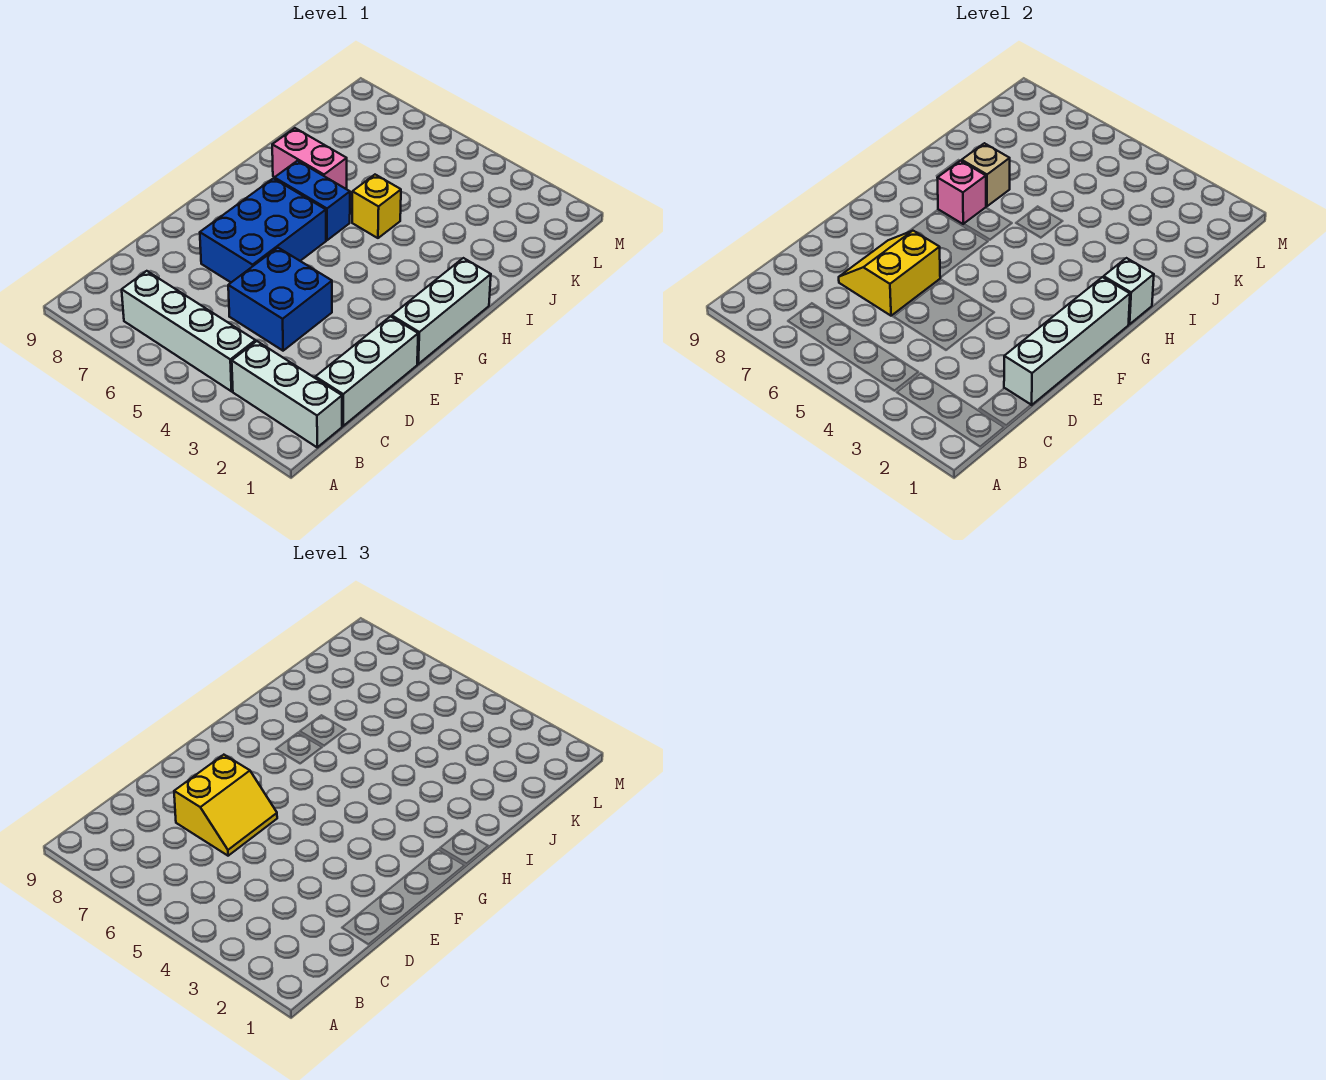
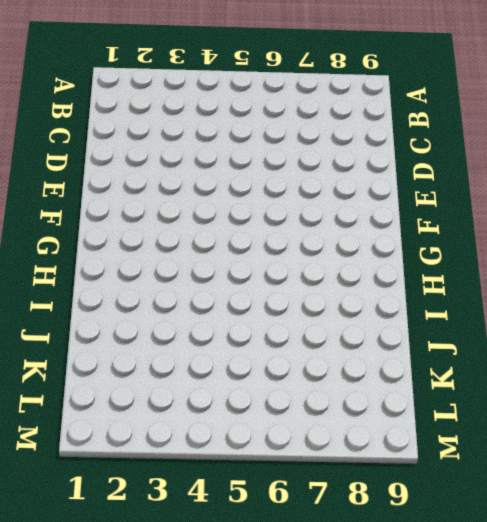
none -> white brick B1:B3 level 1
none -> white brick B4:B7 level 1
none -> white brick C1:E1 level 1

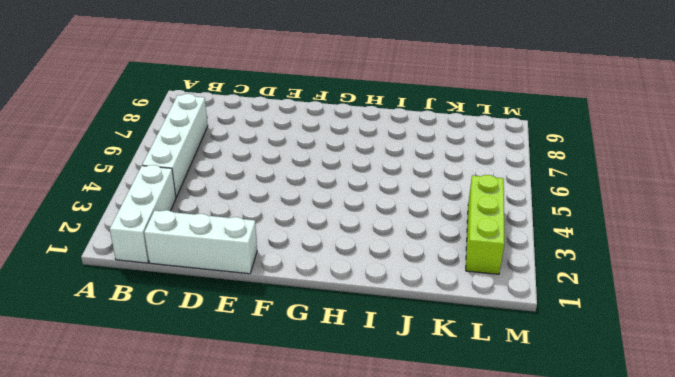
lime brick L2:L4 level 1 -> none
none -> blue brick D4:E5 level 1
none -> blue brick E6:G7 level 1
none -> white brick F1:H1 level 1

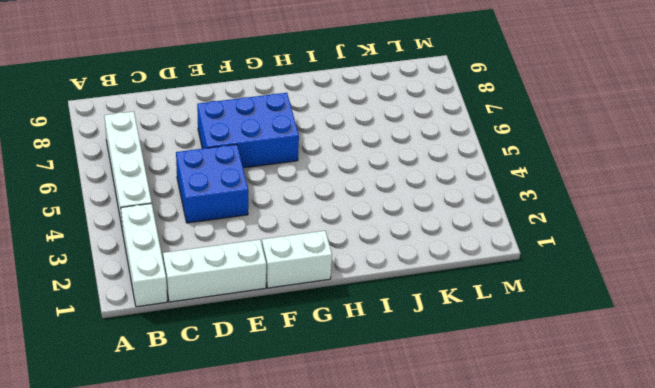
white brick F1:G1 level 1 -> white brick F1:H1 level 1
none -> blue brick H6:H7 level 1
none -> yellow brick I5 level 1
none -> pink brick I7:I8 level 1

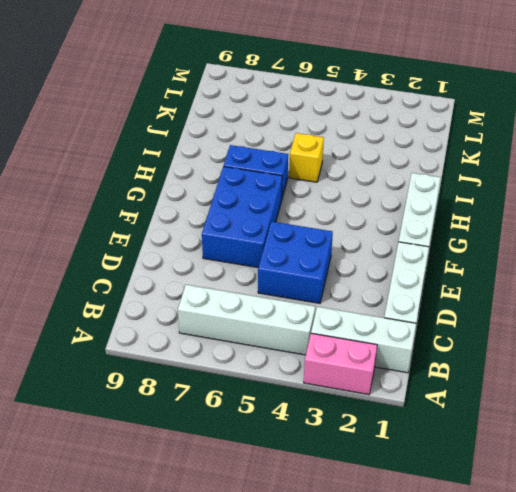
pink brick A2:A3 level 1 -> pink brick I7:I8 level 1
none -> white brick D1:G1 level 2
none -> yellow slope D6:E7 level 2 top 6
none -> white brick H1 level 2

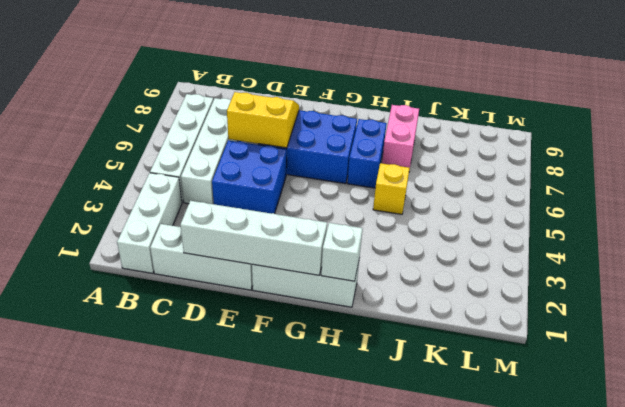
white brick C4:C7 level 1 -> none
none -> pink brick H7 level 2
none -> tan brick I7 level 2
none -> yellow slope D6:E7 level 3 top 7

